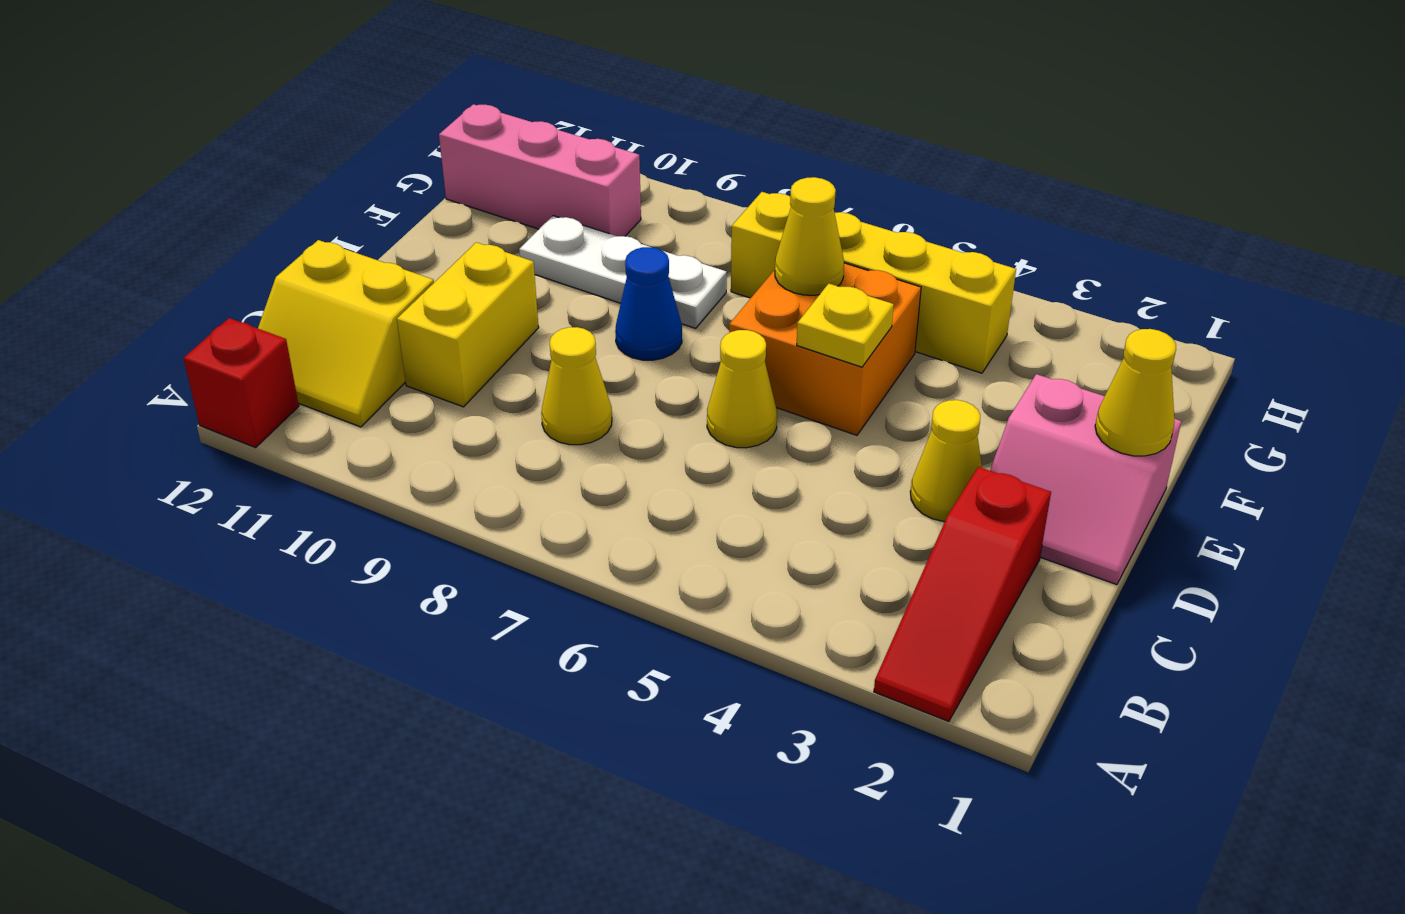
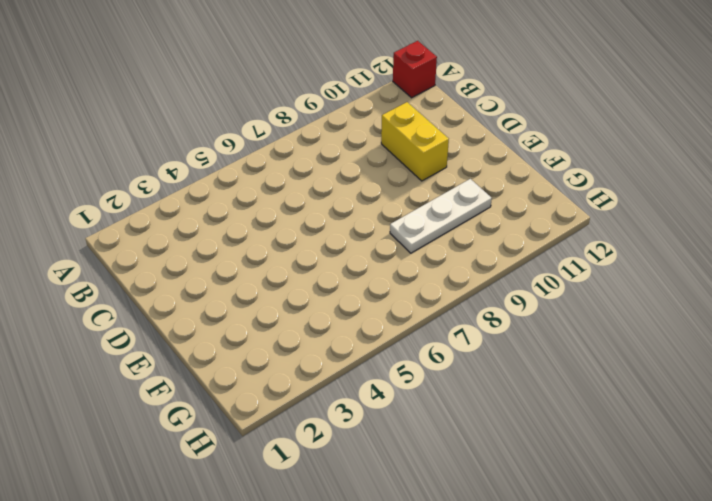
none -> red slope A2:C2 level 1 top C
none -> yellow slope B11:C12 level 1 top C
none -> yellow cone C8 level 1

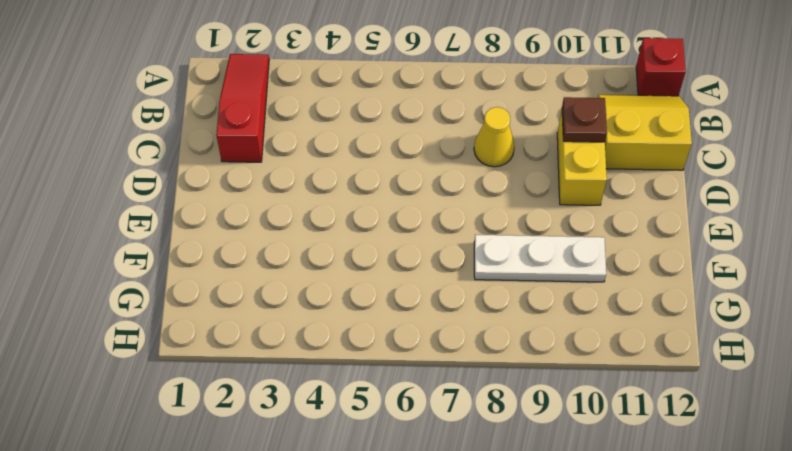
brown plate C10 level 2 -> none
none -> pink slope D1:E2 level 1 top E
none -> yellow cone D3 level 1
none -> yellow cone D6 level 1

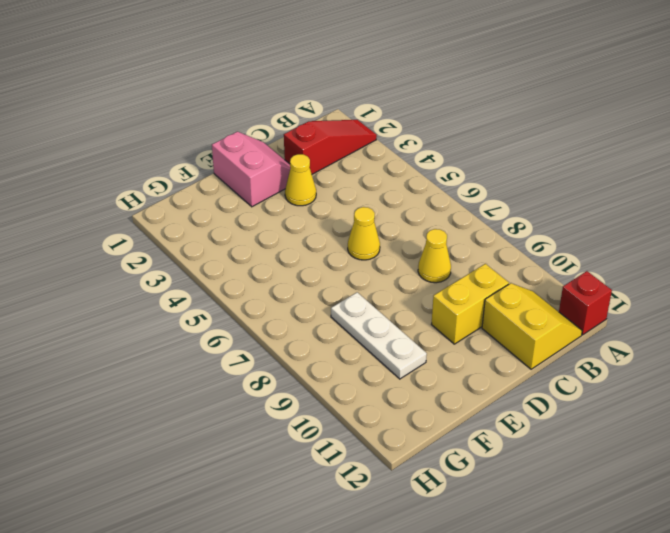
none -> orange brick E5:F6 level 1
none -> blue cone E8 level 1
none -> yellow brick G4:G7 level 1

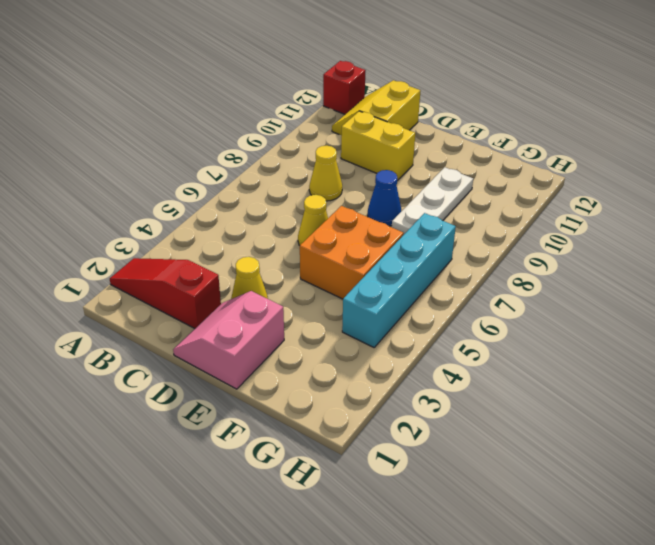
cyan brick G4:G7 level 1 -> yellow brick G4:G7 level 1
none -> pink brick G10:G12 level 1
none -> yellow cone E1 level 2
none -> yellow plate E5 level 2

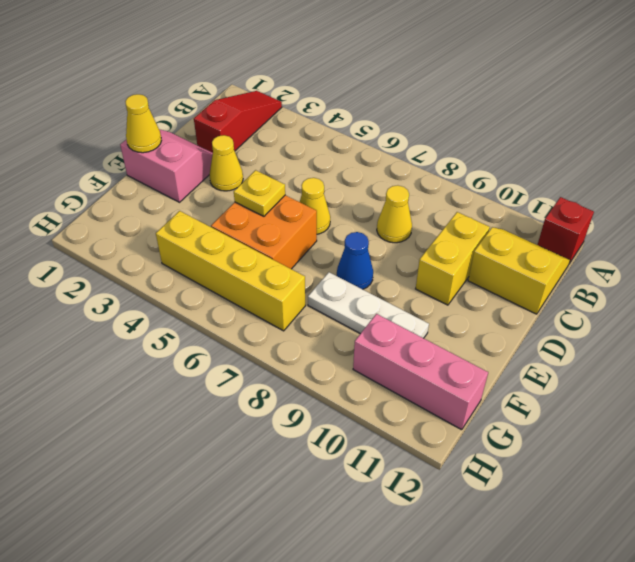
none -> yellow cone F6 level 2

